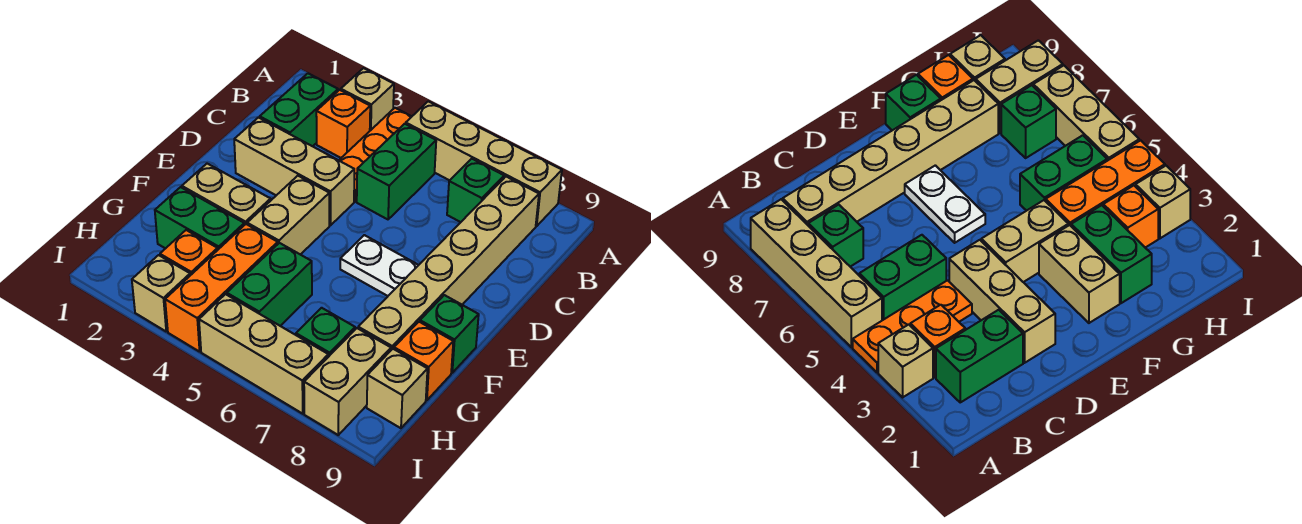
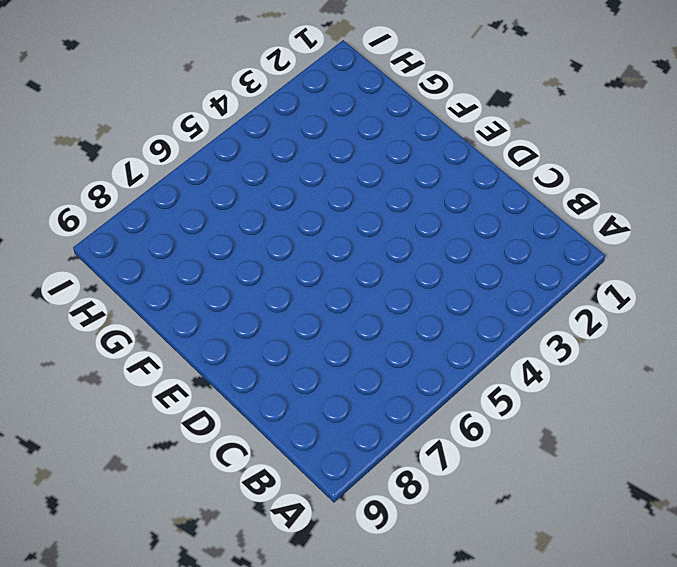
none -> tan brick A3 level 1
none -> orange plate A4:C4 level 1
none -> tan brick A5:A8 level 1

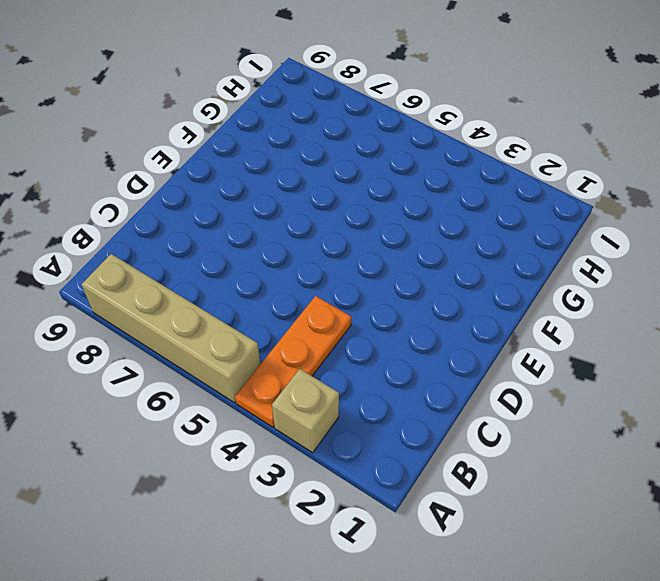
none -> green brick B2:C2 level 1
none -> orange brick B3 level 1
none -> green brick B5:C5 level 1

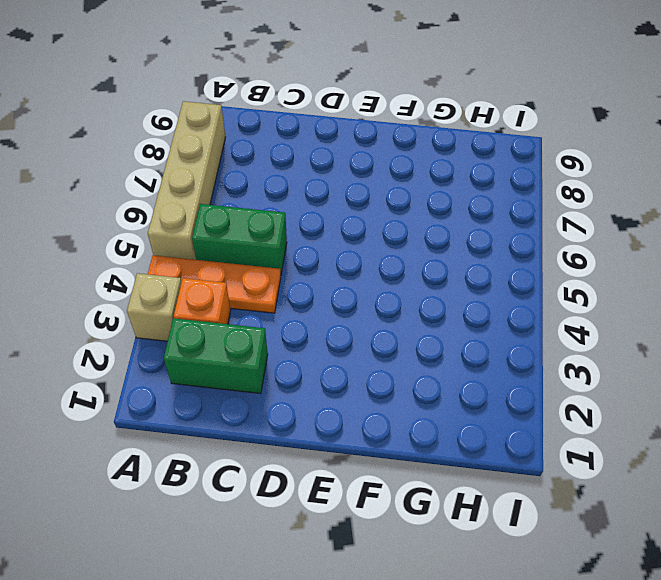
none -> green brick B7 level 1
none -> tan brick B8:G8 level 1
none -> tan brick D2:D4 level 1

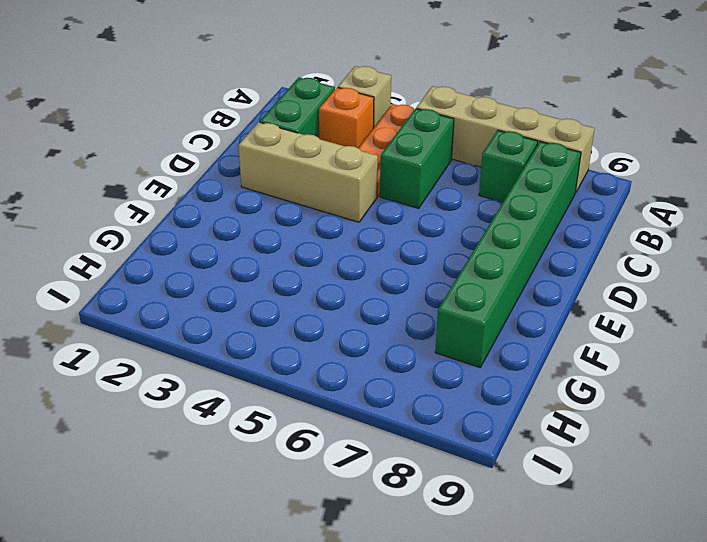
green brick B8:G8 level 1 -> tan brick B8:G8 level 1
none -> tan brick E4:F4 level 1
none -> white plate E6:E7 level 1
none -> tan brick F2:F3 level 1

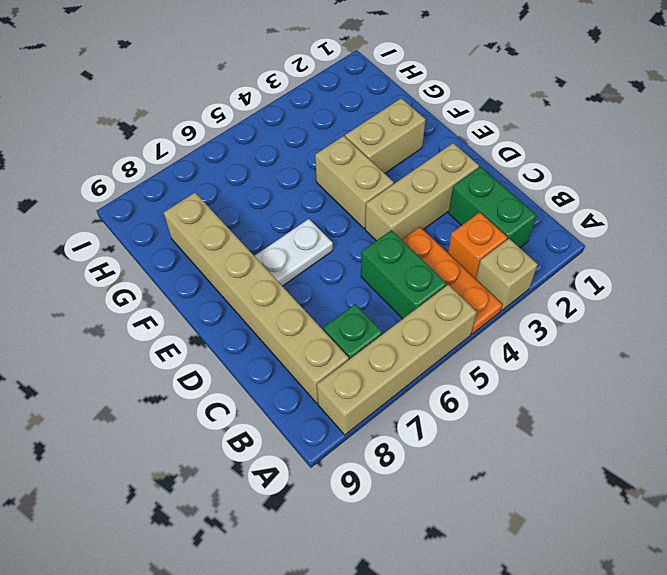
none -> green brick F9 level 1
none -> green brick G2:G3 level 1
none -> orange brick G4:I4 level 1

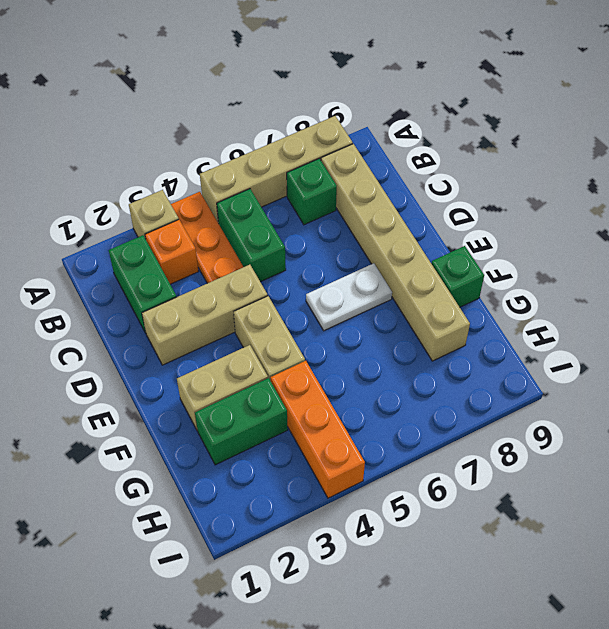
none -> green brick G5:H5 level 1
none -> orange brick G9 level 1
none -> orange brick H3 level 1

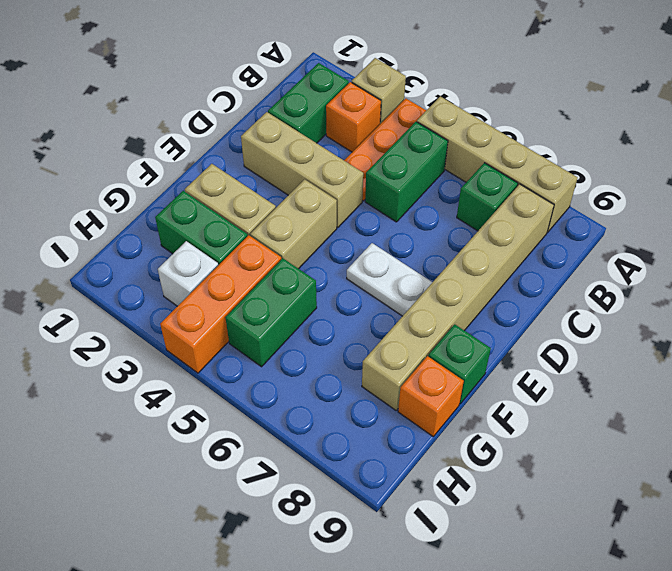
white brick H3 level 1 -> orange brick H3 level 1
none -> green brick H7 level 1
none -> tan brick H8:I8 level 1
none -> tan brick H9 level 1

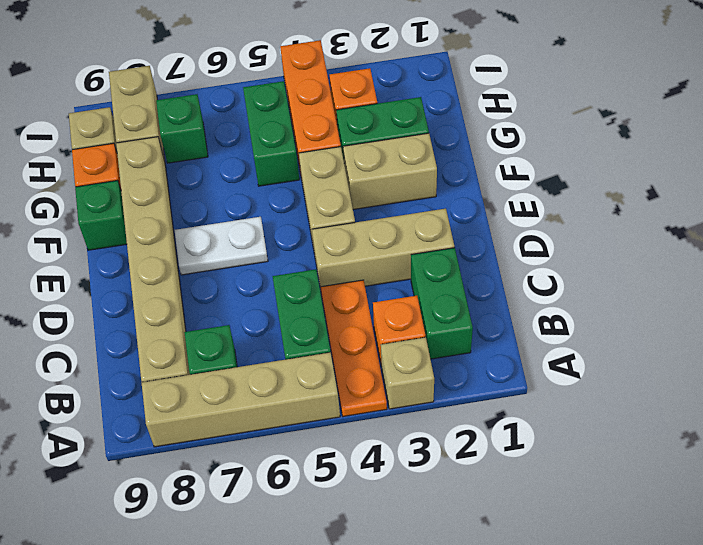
none -> tan brick I3 level 1
none -> tan brick I5:I7 level 1

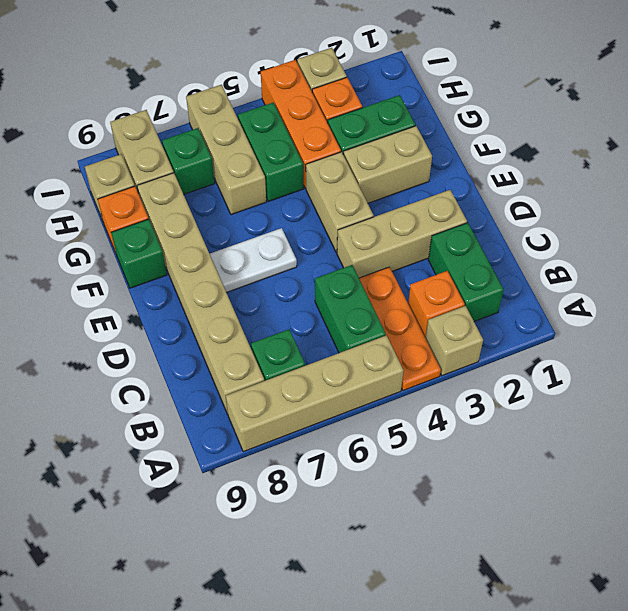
tan brick G6:I6 level 1 -> tan brick I5:I7 level 1

